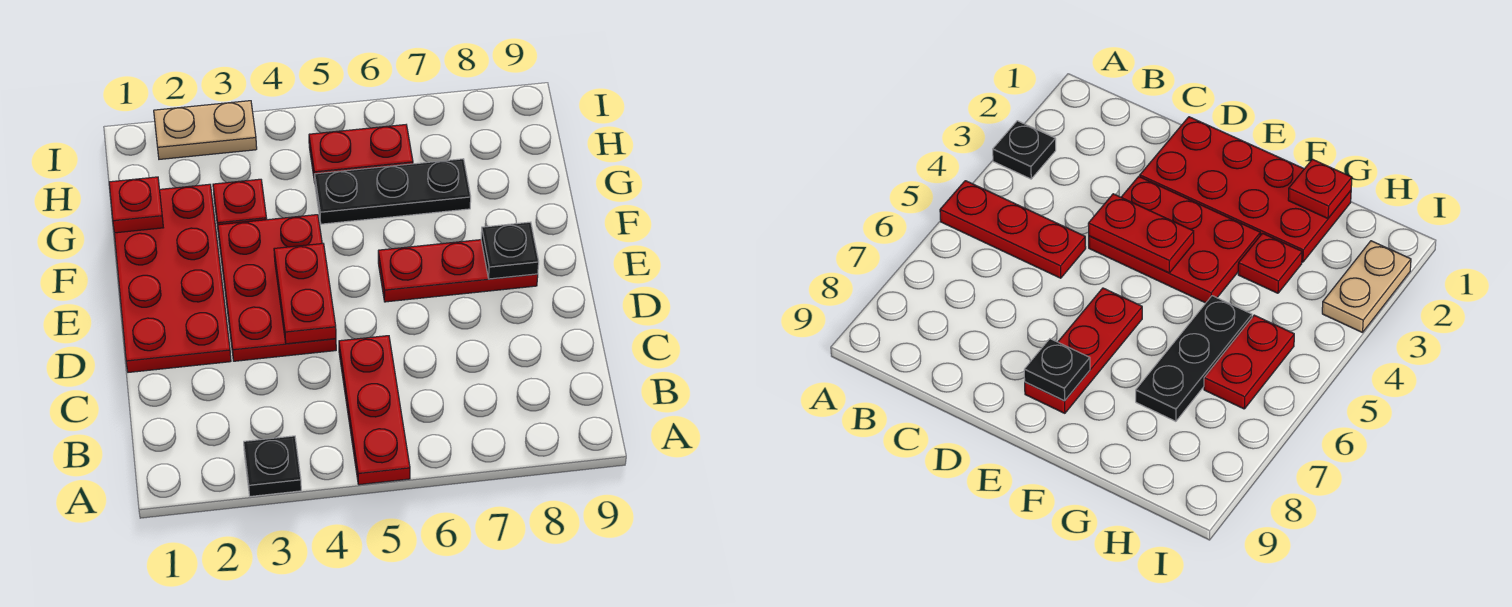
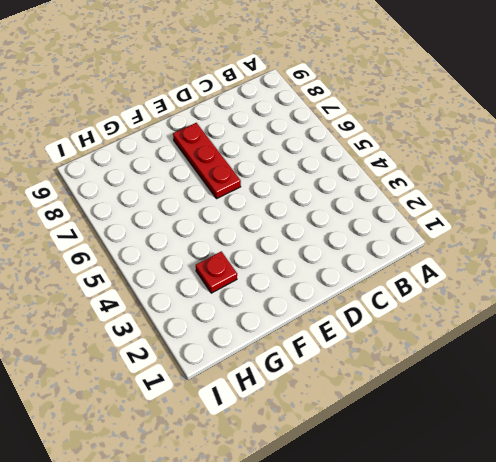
none -> black plate A3 level 1
none -> red plate A5:C5 level 1
none -> red plate D1:G2 level 1

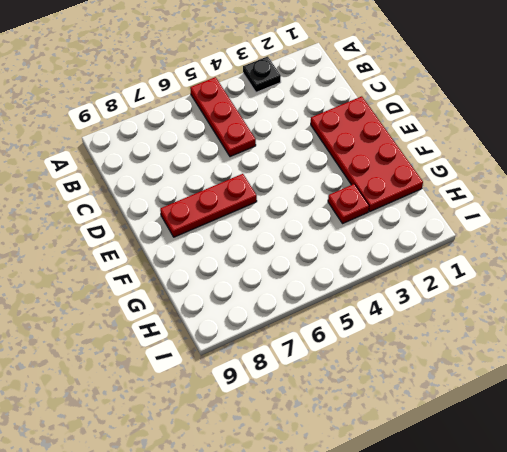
none -> red plate D3:F4 level 1
none -> black plate G5:G7 level 1
none -> red plate H5:H6 level 1

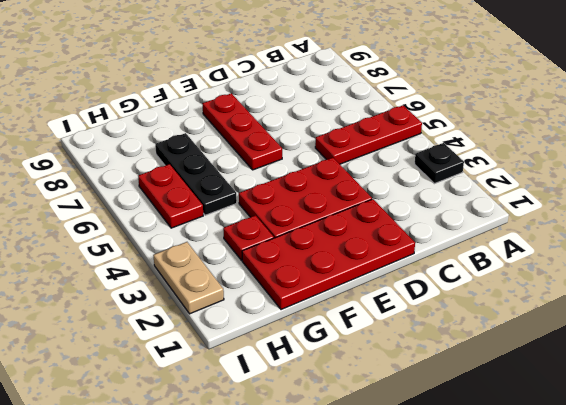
none -> red plate D4:E4 level 2
none -> black plate E8 level 2
none -> red plate G1 level 2

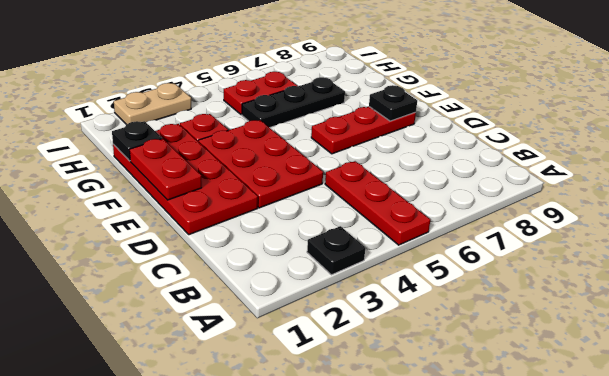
red plate E1:F1 level 2 -> red plate D4:E4 level 2
black plate G1 level 2 -> red plate G1 level 2

